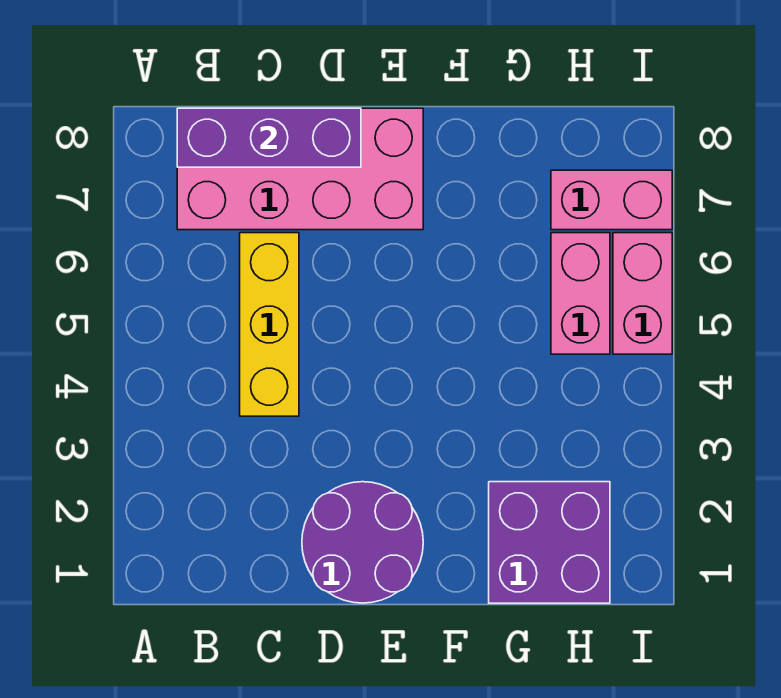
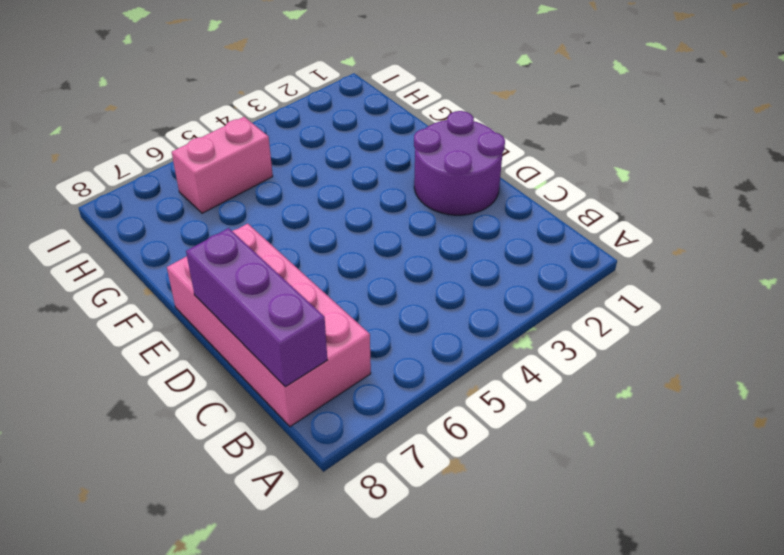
none -> yellow brick C4:C6 level 1
none -> purple brick G1:H2 level 1

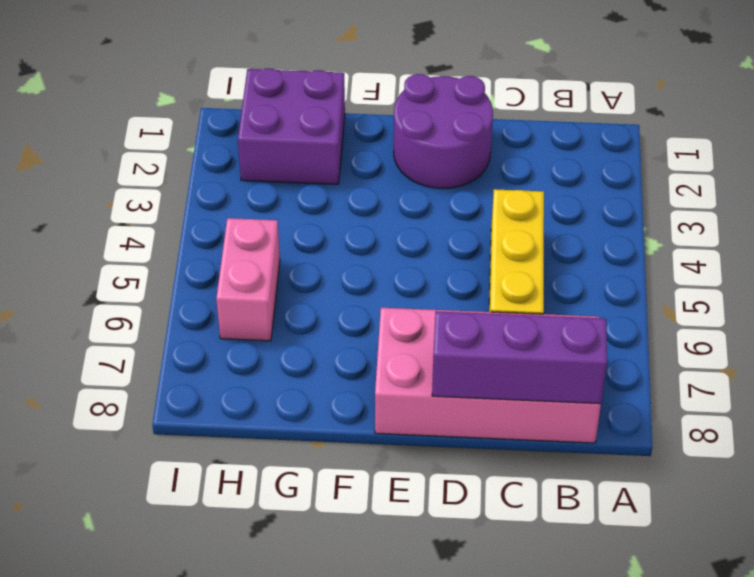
none -> pink brick H7:I7 level 1
none -> pink brick I5:I6 level 1

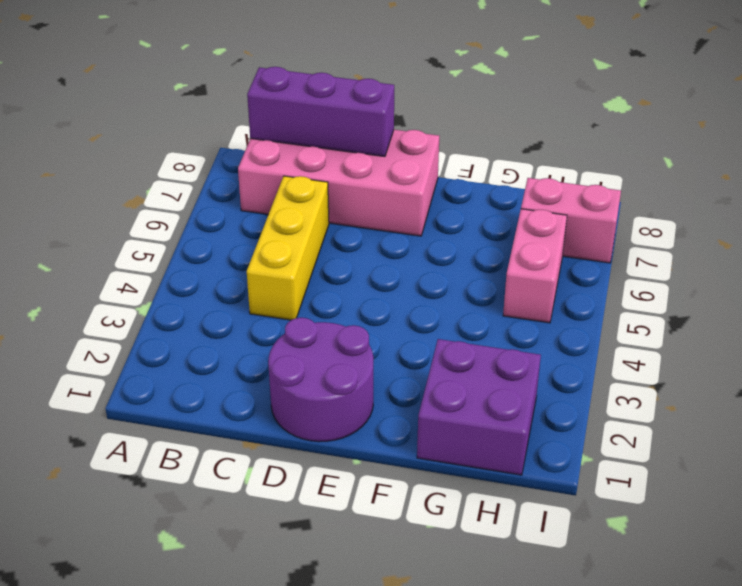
none -> pink brick I5:I6 level 1

